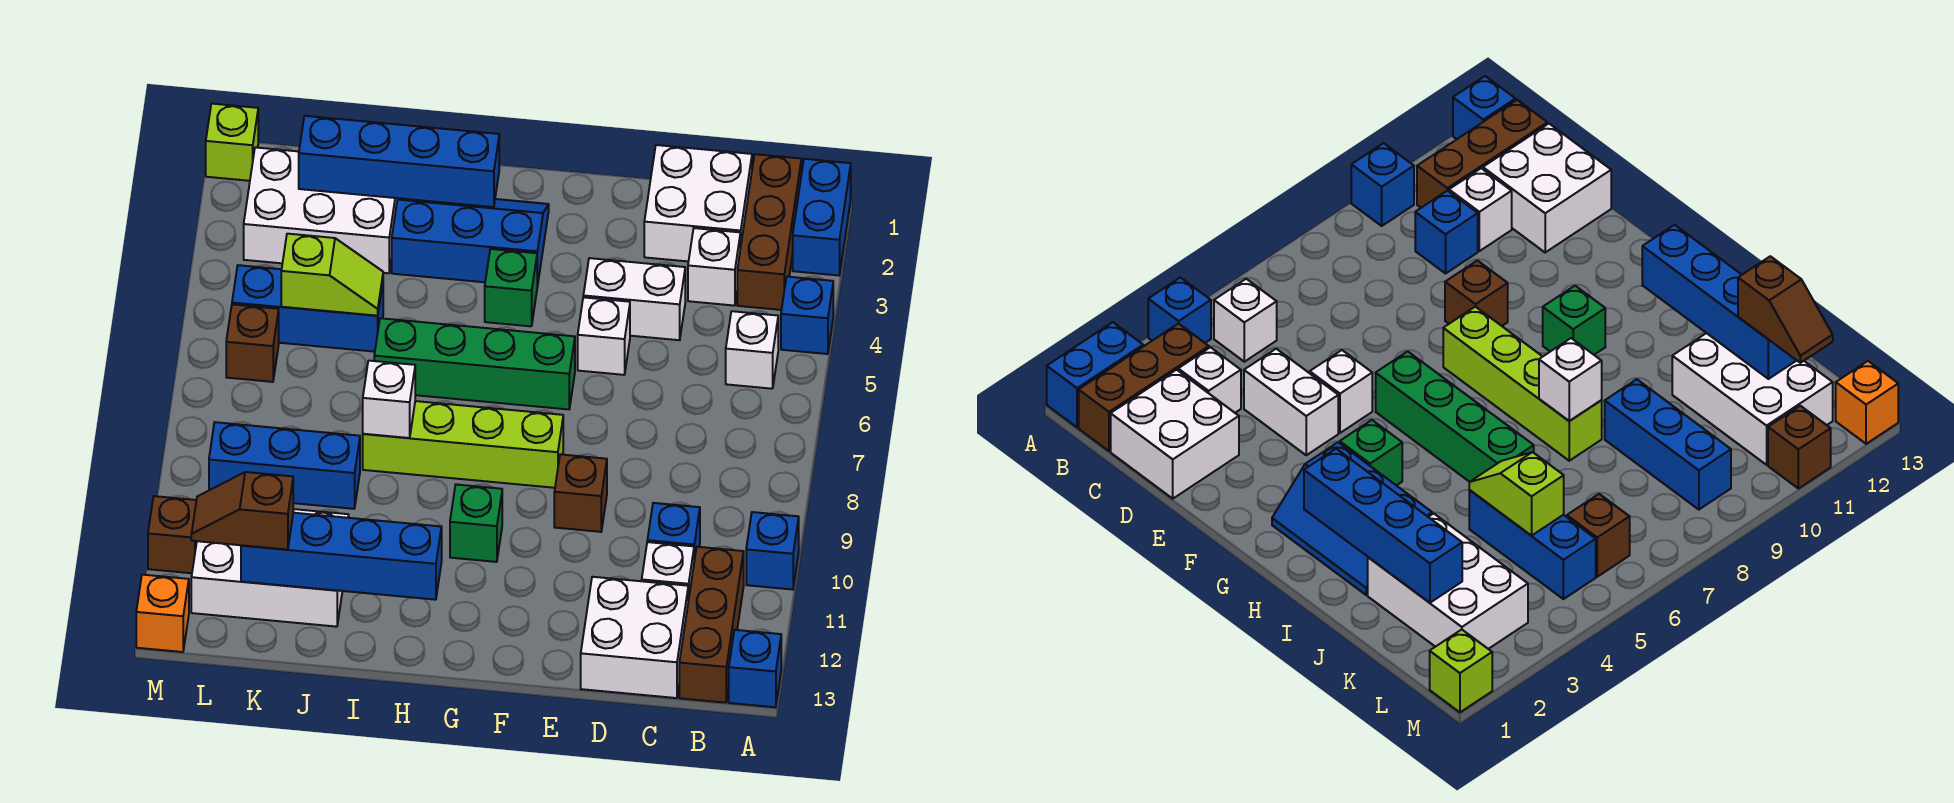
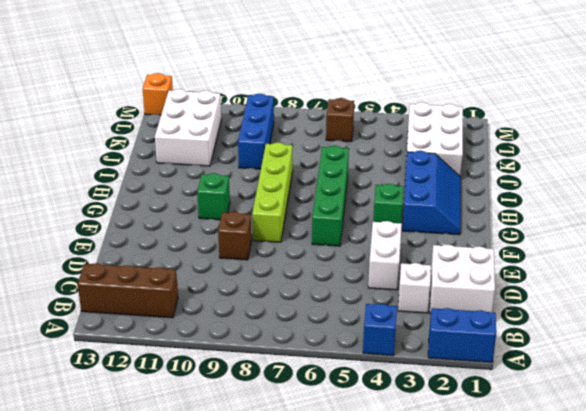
none -> blue brick A10 level 1
none -> blue brick A13 level 1
none -> brown brick B1:B3 level 1
none -> white brick B5 level 1

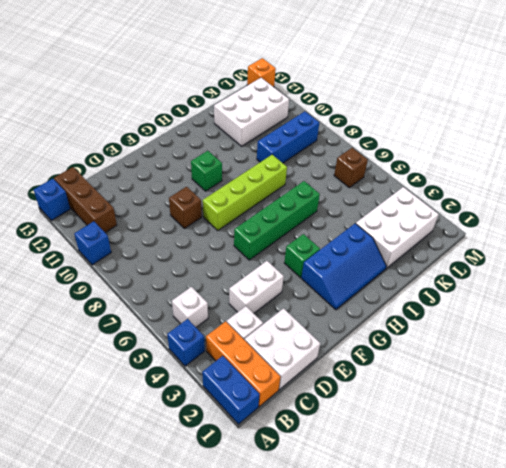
orange brick B1:B3 level 1 -> brown brick B1:B3 level 1
none -> blue brick C10 level 1
none -> white brick C11 level 1
none -> white brick C12:D13 level 1
none -> white brick E5 level 1

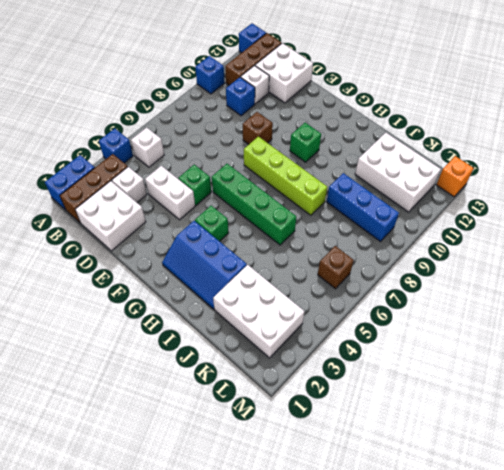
green brick E5 level 1 -> white brick E5 level 1
none -> blue brick J5:L5 level 1
none -> lime brick M1 level 1
none -> brown brick M11 level 1
none -> blue brick H2:K2 level 2

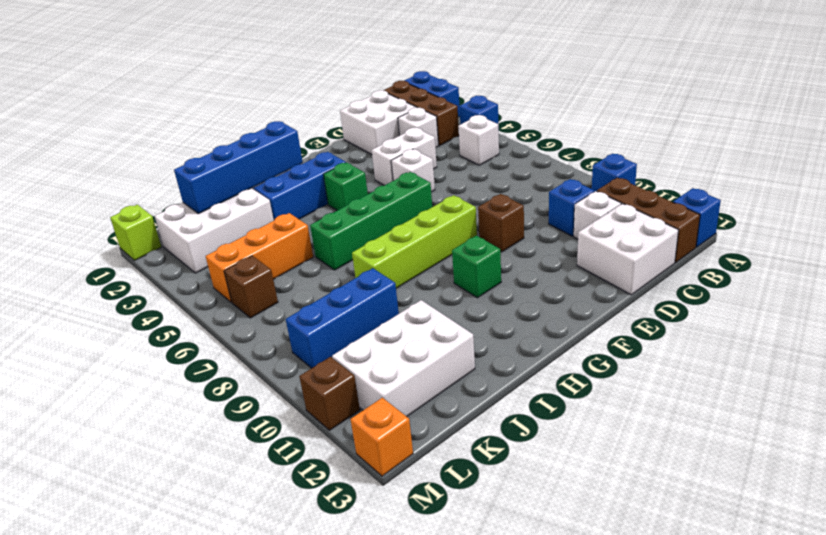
orange brick J5:L5 level 1 -> blue brick J5:L5 level 1
none -> blue brick H12:K12 level 2
none -> white brick I8 level 2
none -> lime slope J5:K5 level 2 top K
none -> brown slope K12:L12 level 3 top K

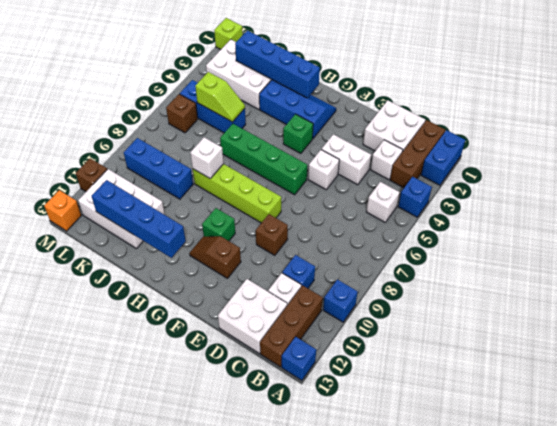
brown slope F11:G11 level 1 top F -> brown slope K12:L12 level 3 top K

